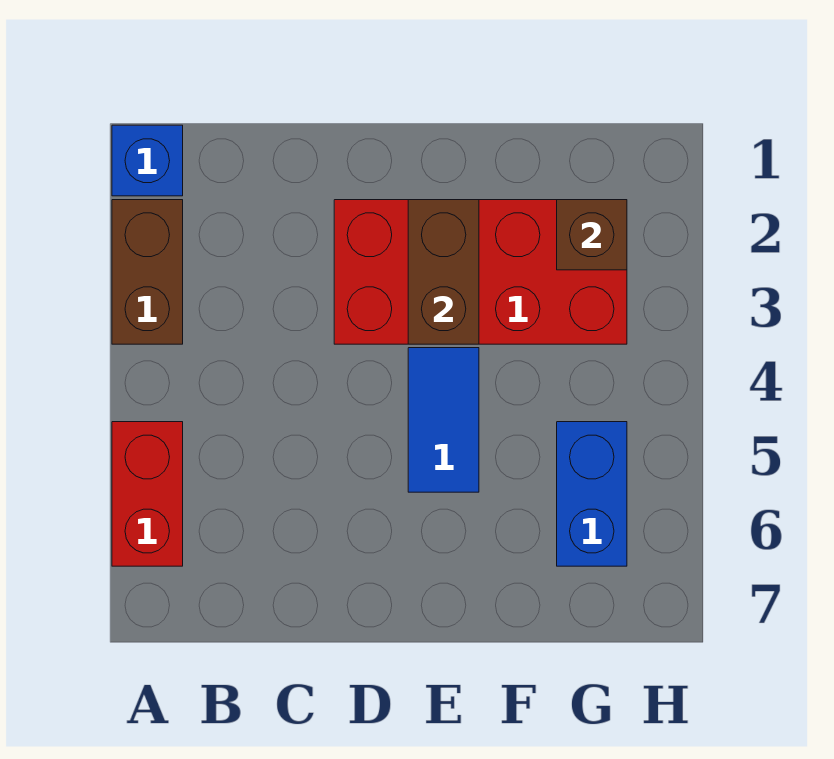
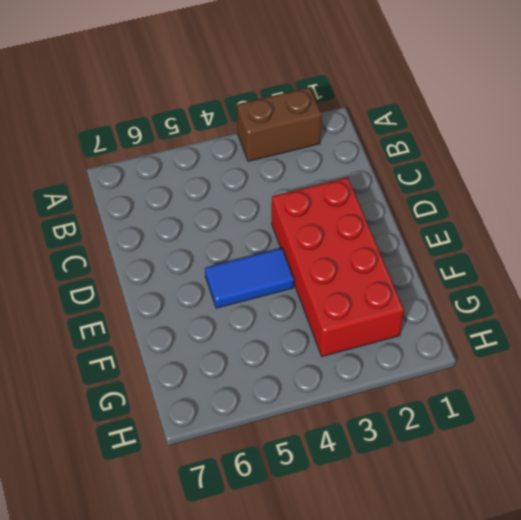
none -> blue brick A1 level 1
none -> red brick A5:A6 level 1

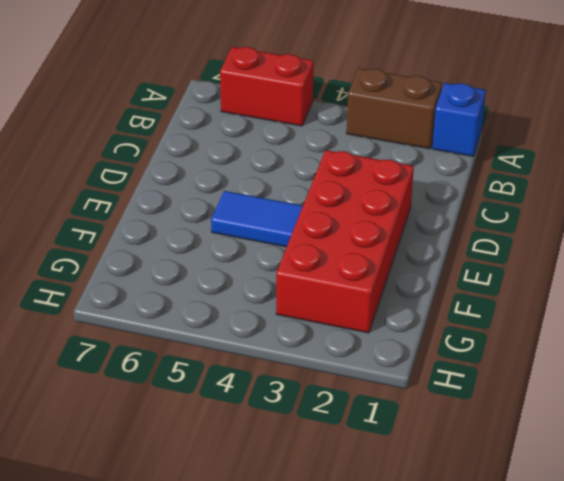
none -> blue brick G5:G6 level 1
none -> brown brick E2:E3 level 2

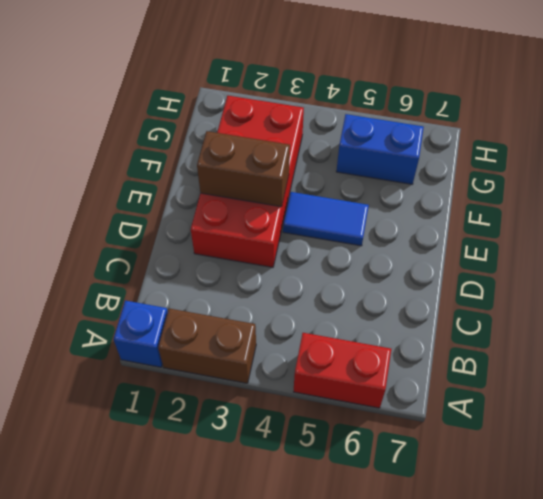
none -> brown brick G2 level 2

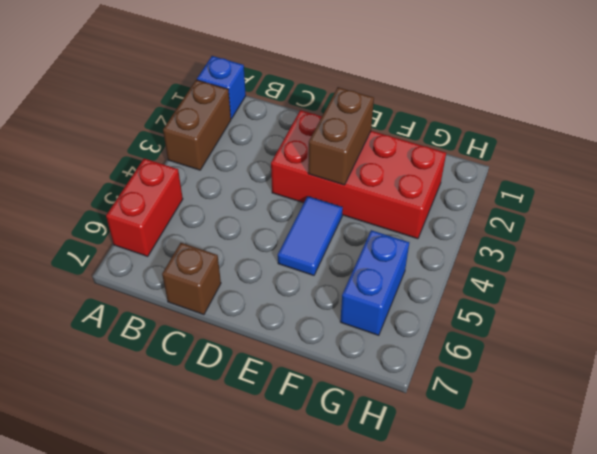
brown brick C7 level 1 -> brown brick G2 level 2

